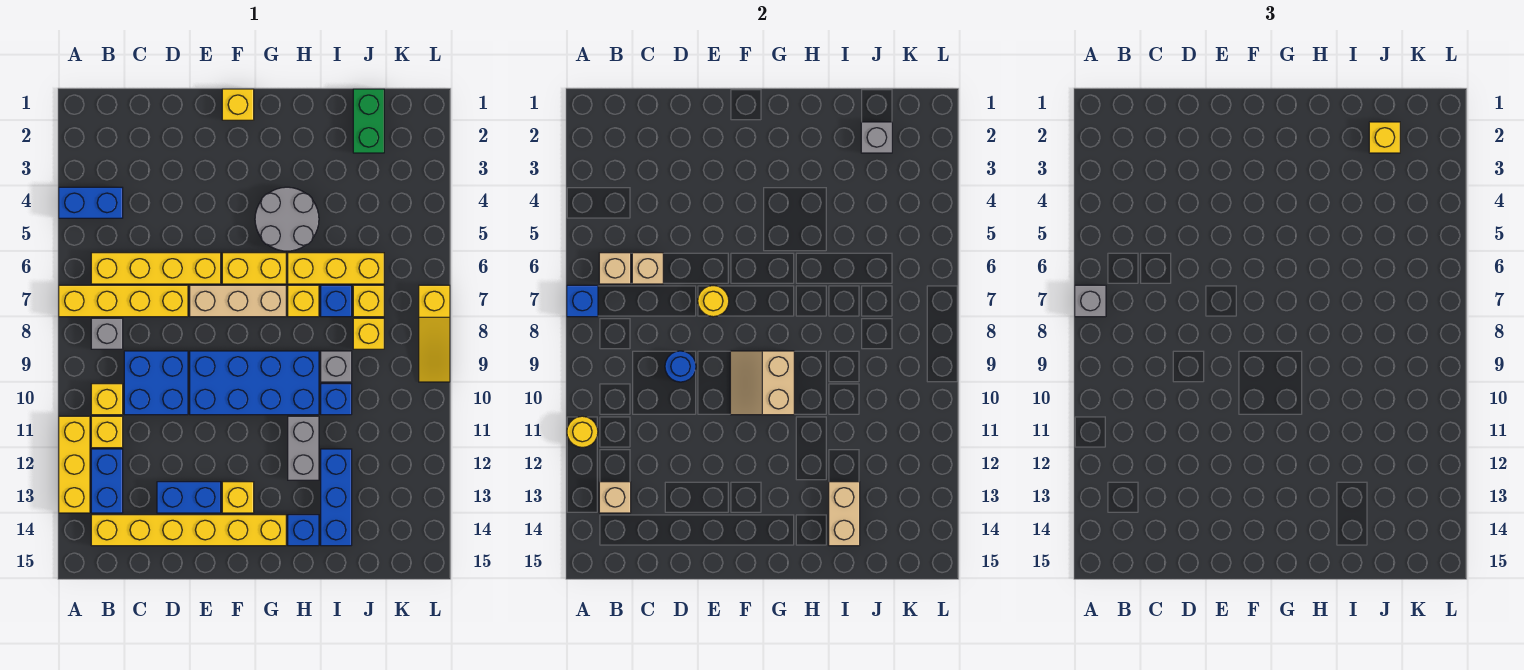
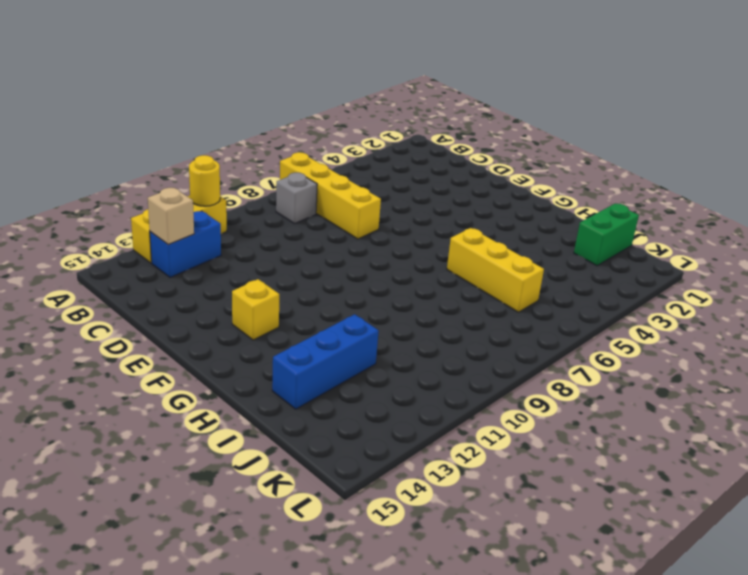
none -> blue brick A4:B4 level 1
none -> yellow brick B6:E6 level 1
none -> yellow brick B10 level 1
none -> yellow brick B11 level 1

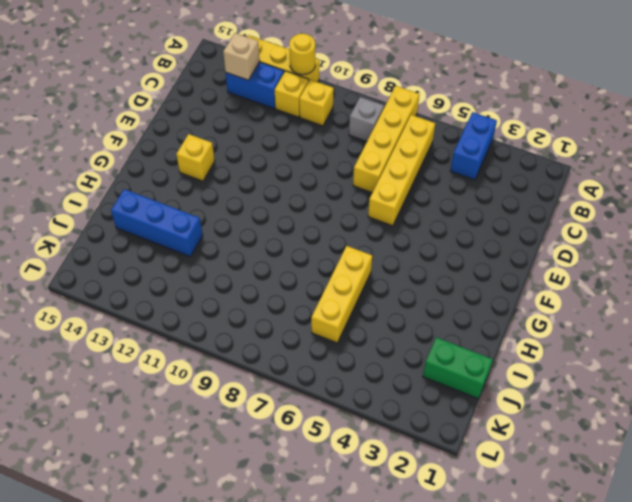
none -> yellow brick B14:G14 level 1
none -> blue brick C9:D10 level 1
none -> blue brick D13:E13 level 1
none -> tan brick E7:G7 level 1

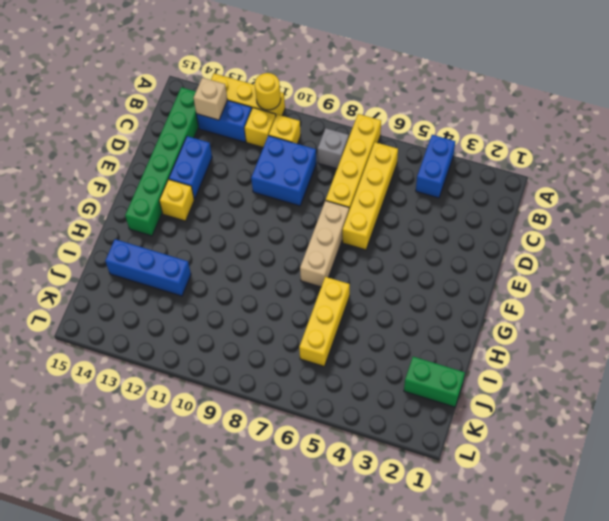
green brick B14:G14 level 1 -> yellow brick B14:G14 level 1
none -> blue brick E9:H10 level 1
none -> yellow brick F1 level 1
none -> yellow brick F6:G6 level 1
none -> grey round brick G4:H5 level 1

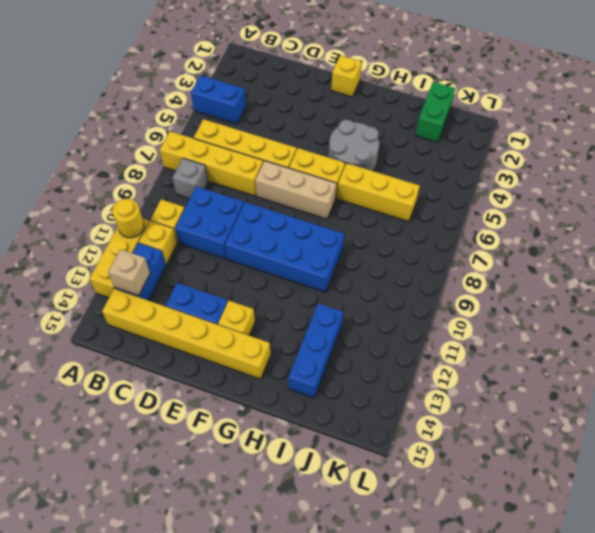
none -> yellow brick H7 level 1
none -> grey brick H11:H12 level 1
none -> blue brick H14 level 1
none -> blue brick I7 level 1

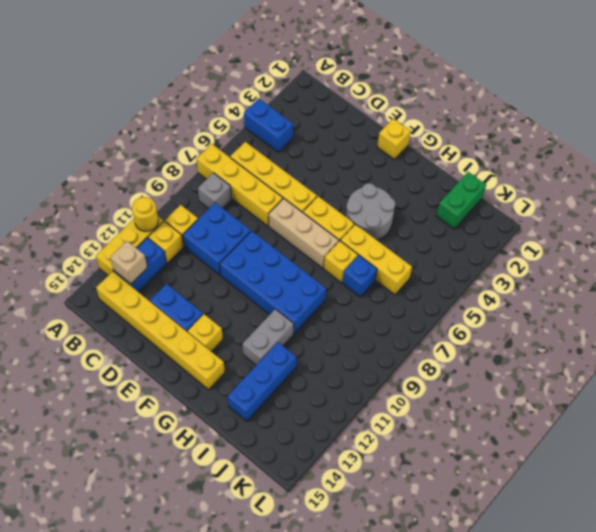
none -> blue brick H14 level 1
none -> grey brick I9 level 1
none -> blue brick I10 level 1
none -> yellow brick J7 level 1

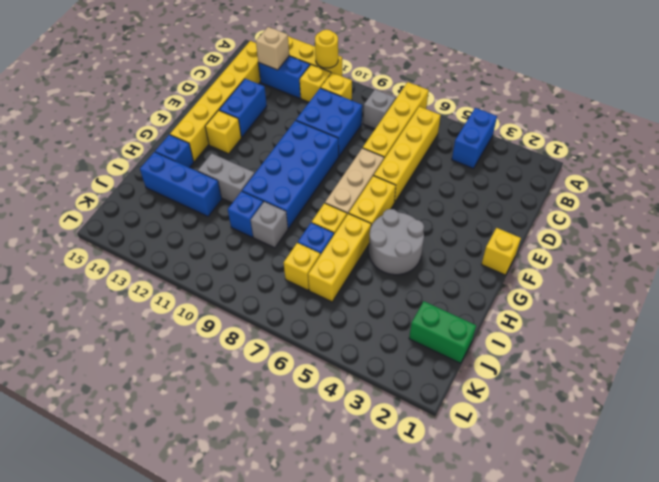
none -> yellow brick J8 level 1
none -> yellow slope L7:L9 level 1 top 7
none -> blue brick A7 level 2
none -> tan brick B6 level 2

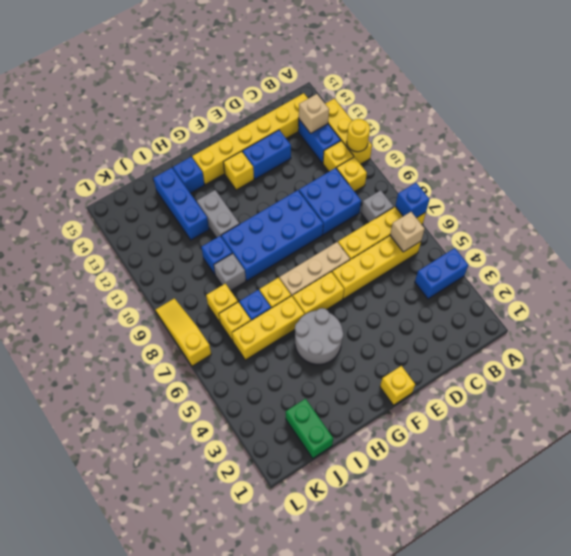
none -> tan brick C6 level 2
none -> blue round brick D9 level 2
none -> yellow round brick E7 level 2
none -> tan slope F9:G10 level 2 top G

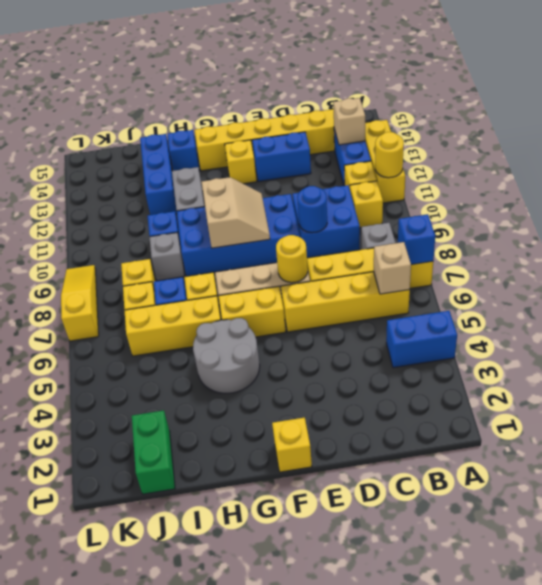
none -> tan brick C6 level 2
none -> tan brick I13:I14 level 2
none -> grey brick J2 level 2
none -> grey brick A7 level 3

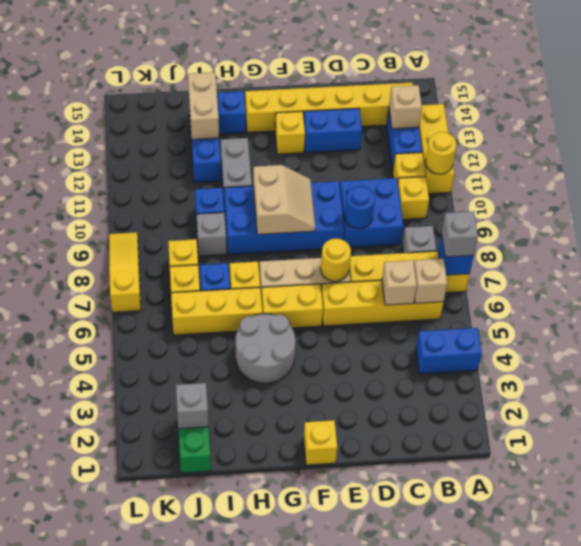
none -> yellow brick J2 level 3

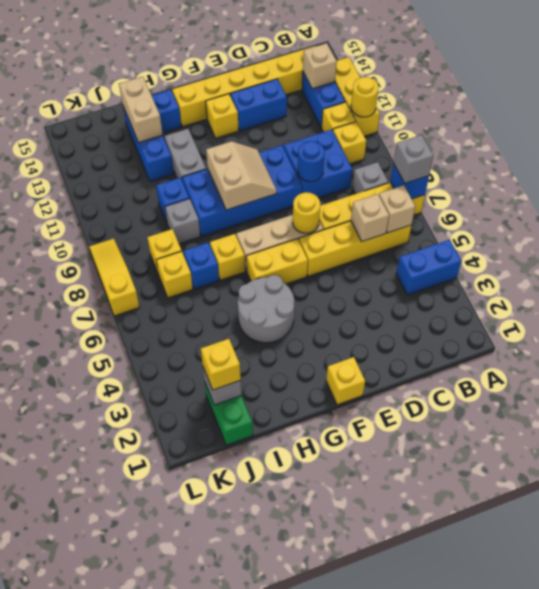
none -> yellow brick H6:J6 level 1

